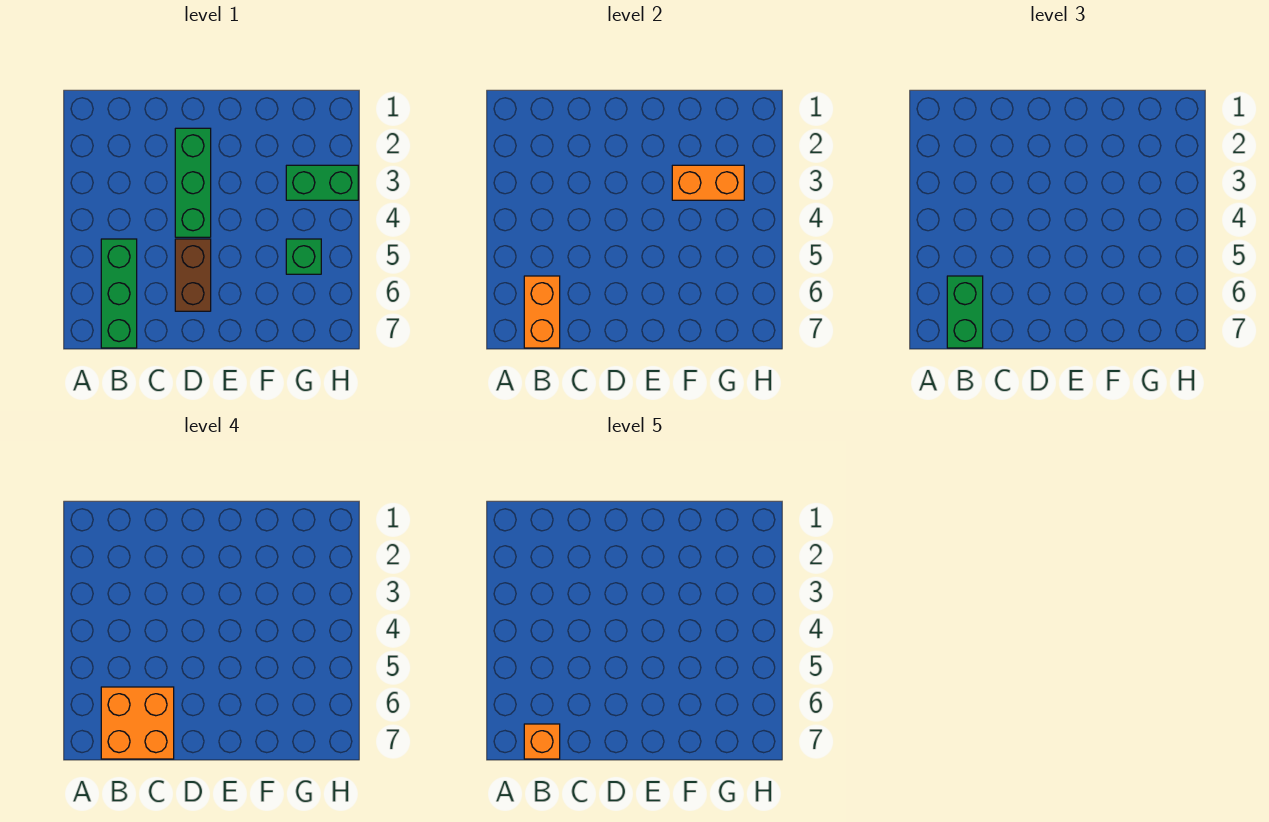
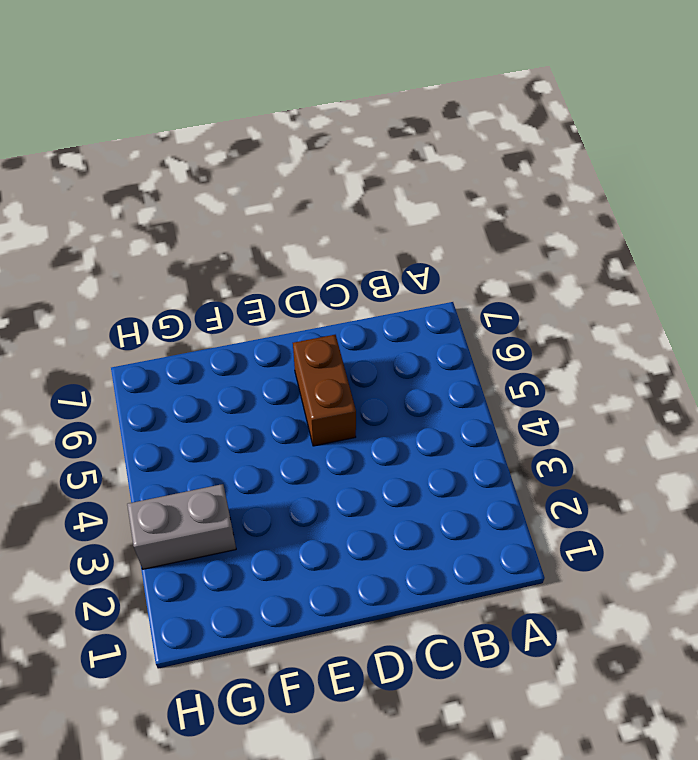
grey brick G3:H3 level 1 -> green brick G3:H3 level 1
none -> green brick B5:B7 level 1
none -> green brick D2:D4 level 1

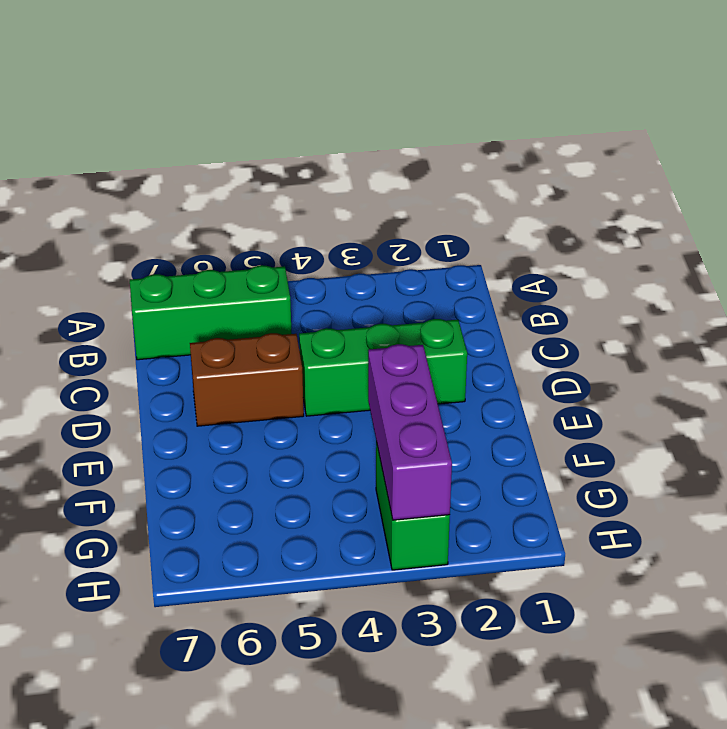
purple brick F3:H3 level 2 -> orange brick F3:G3 level 2
none -> green brick G5 level 1
none -> orange brick B6:B7 level 2

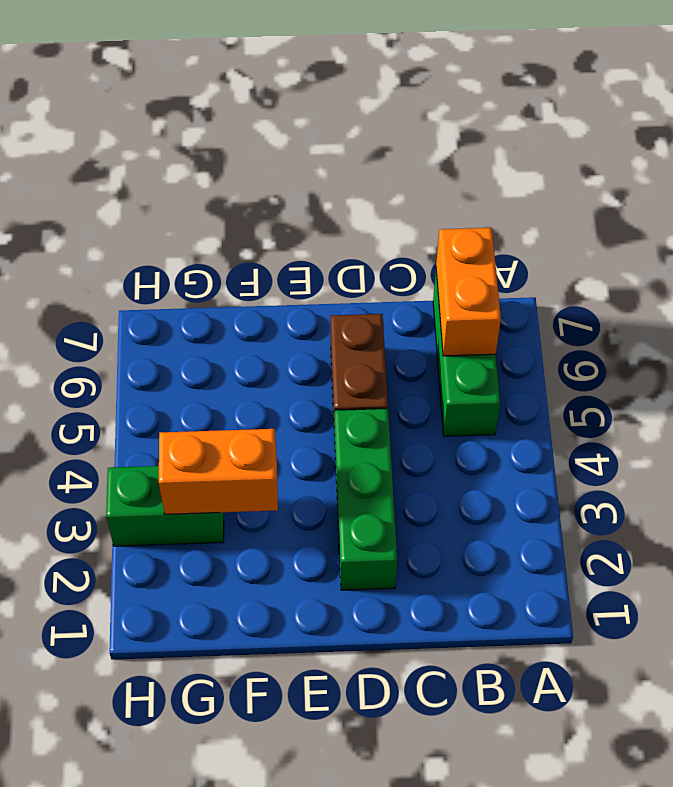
none -> green brick G5 level 1
none -> green brick B6:B7 level 3

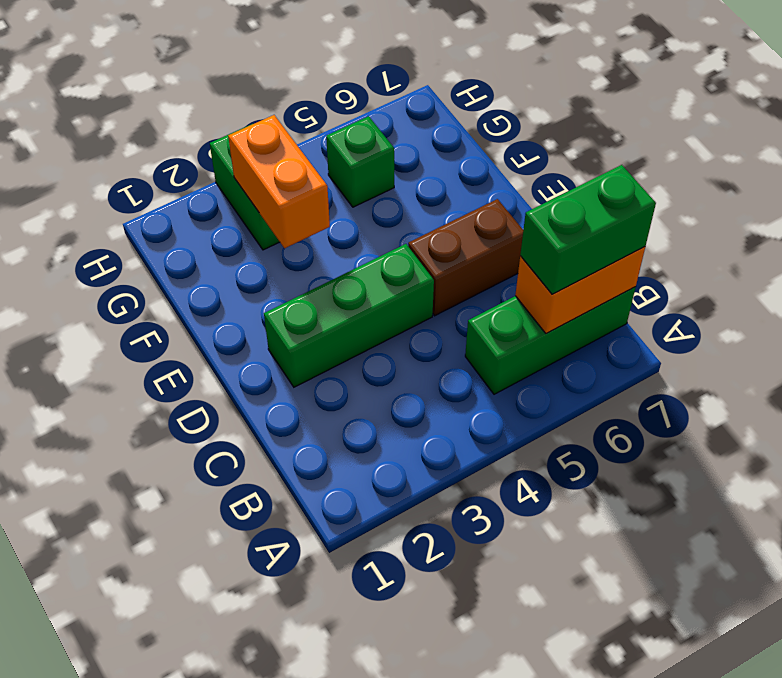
none -> orange brick B6:C7 level 4
none -> orange brick B7 level 5

